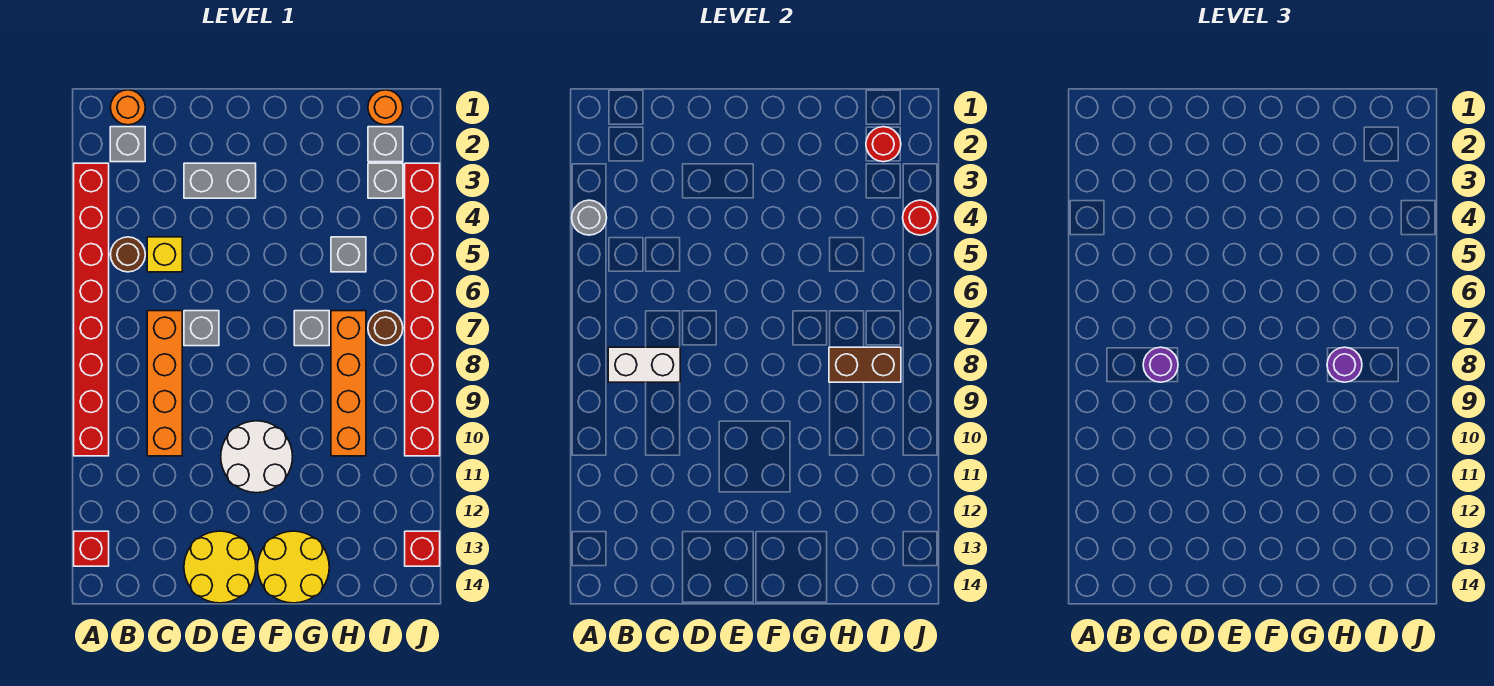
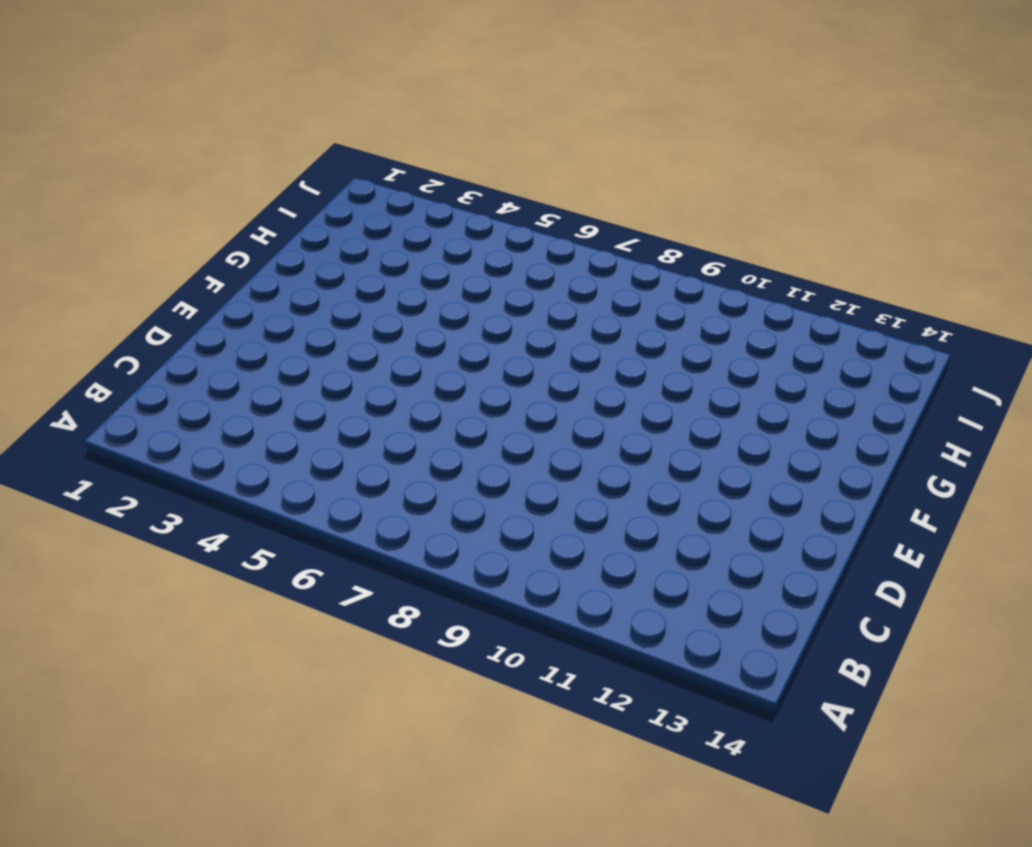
none -> red brick A3:A10 level 1
none -> red brick A13 level 1
none -> orange round brick B1 level 1

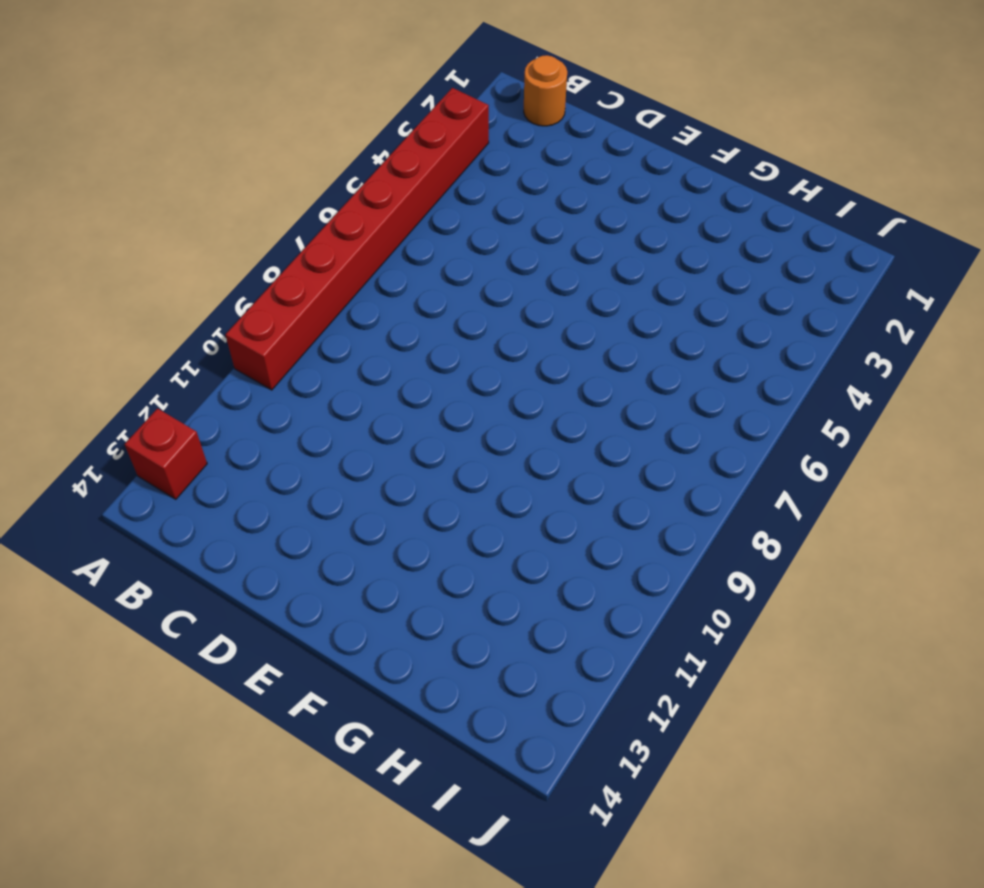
none -> grey brick B2 level 1
none -> brown round brick B5 level 1
none -> yellow brick C5 level 1

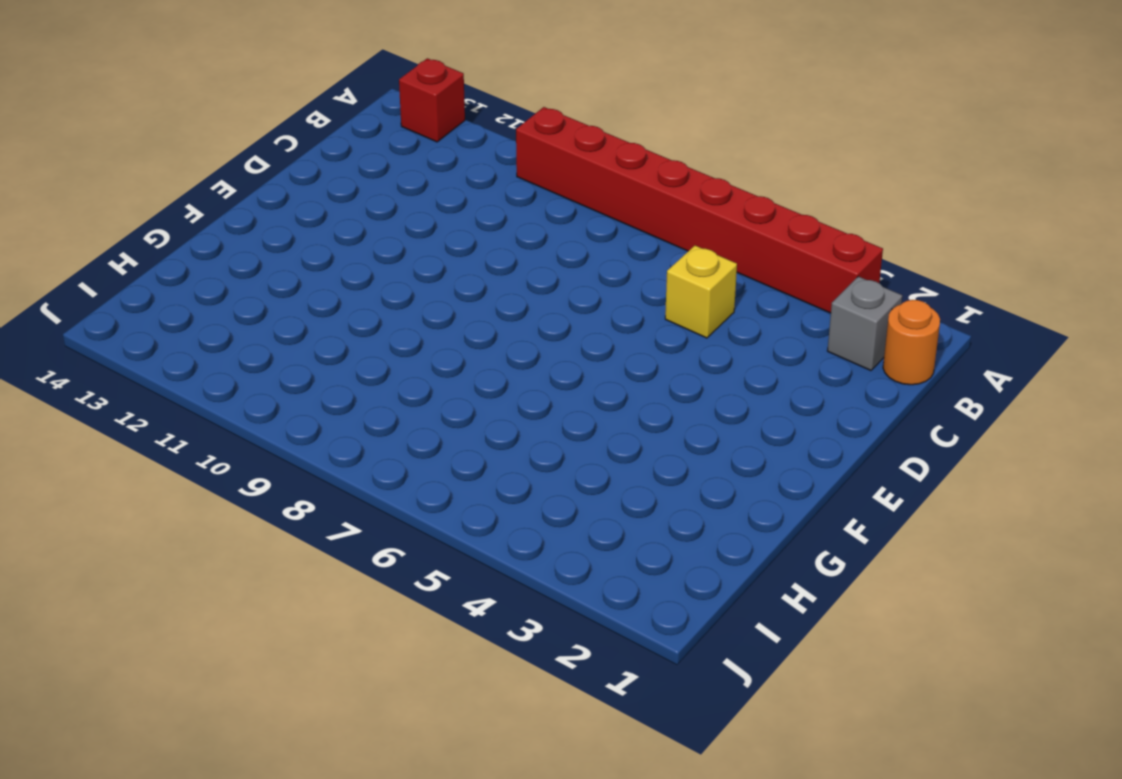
none -> brown round brick B5 level 1
none -> orange brick C7:C10 level 1
none -> grey brick D3:E3 level 1

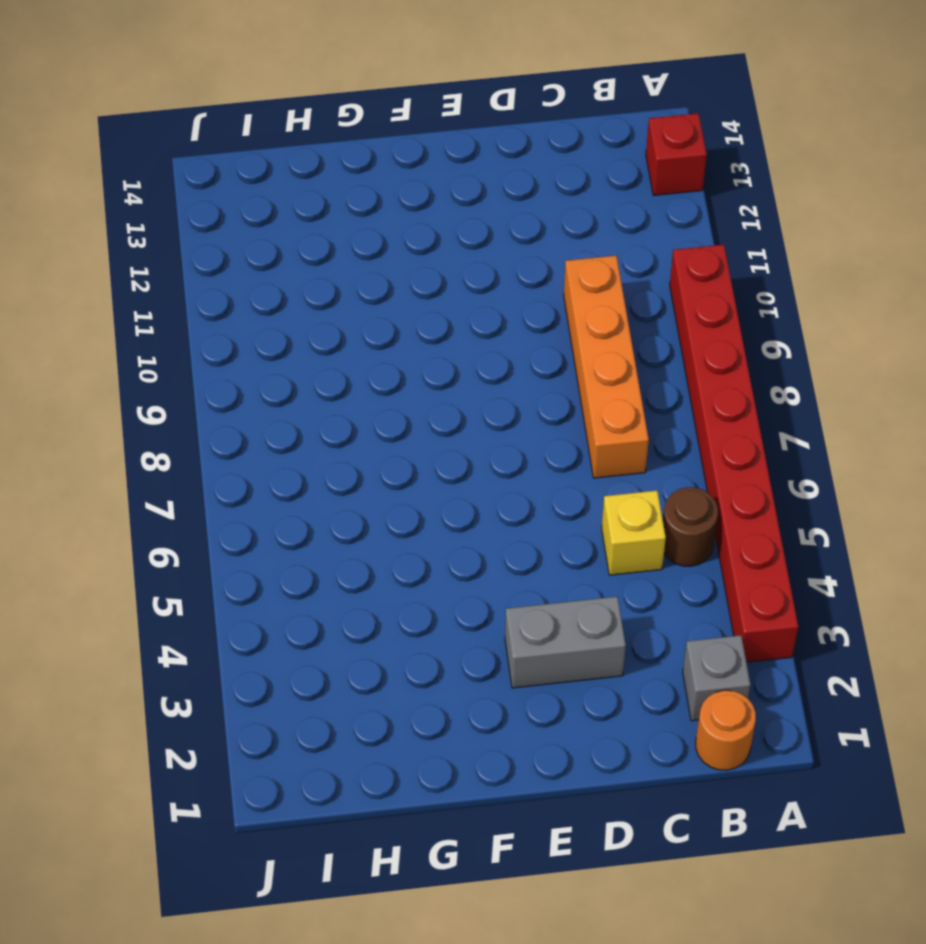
none -> grey brick D7 level 1
none -> yellow round brick D13:E14 level 1
none -> white round brick E10:F11 level 1

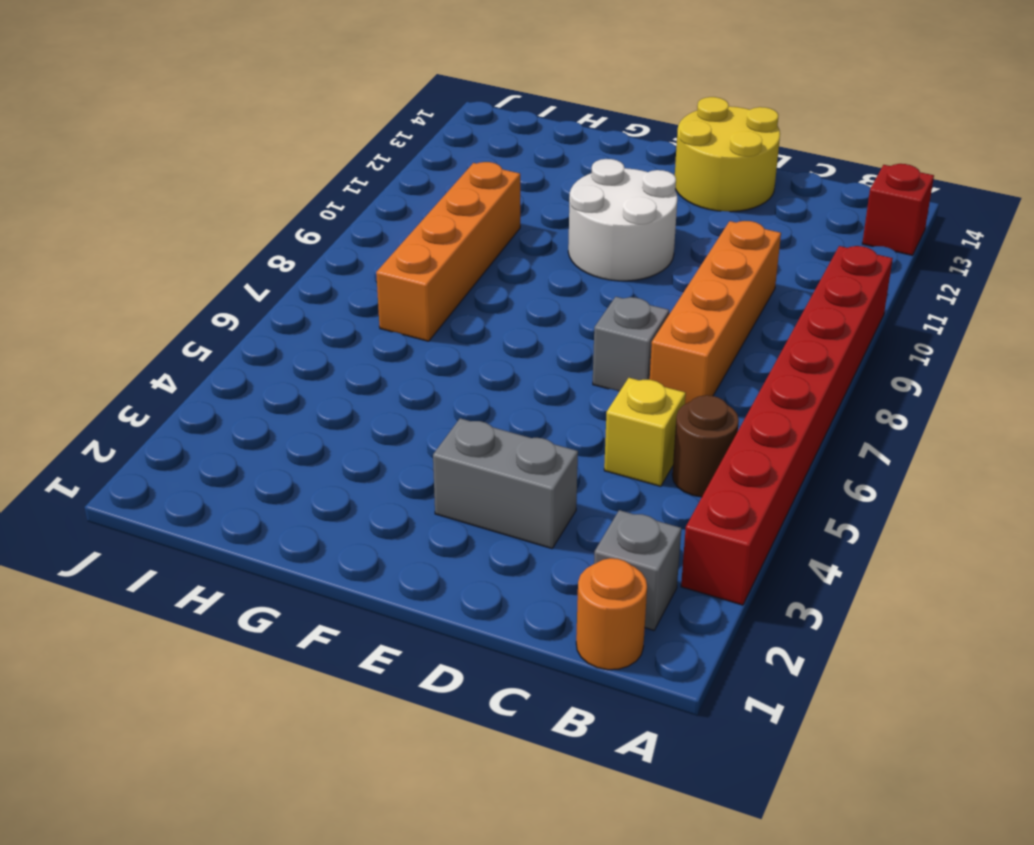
none -> yellow round brick F13:G14 level 1
none -> grey brick G7 level 1
none -> grey brick H5 level 1

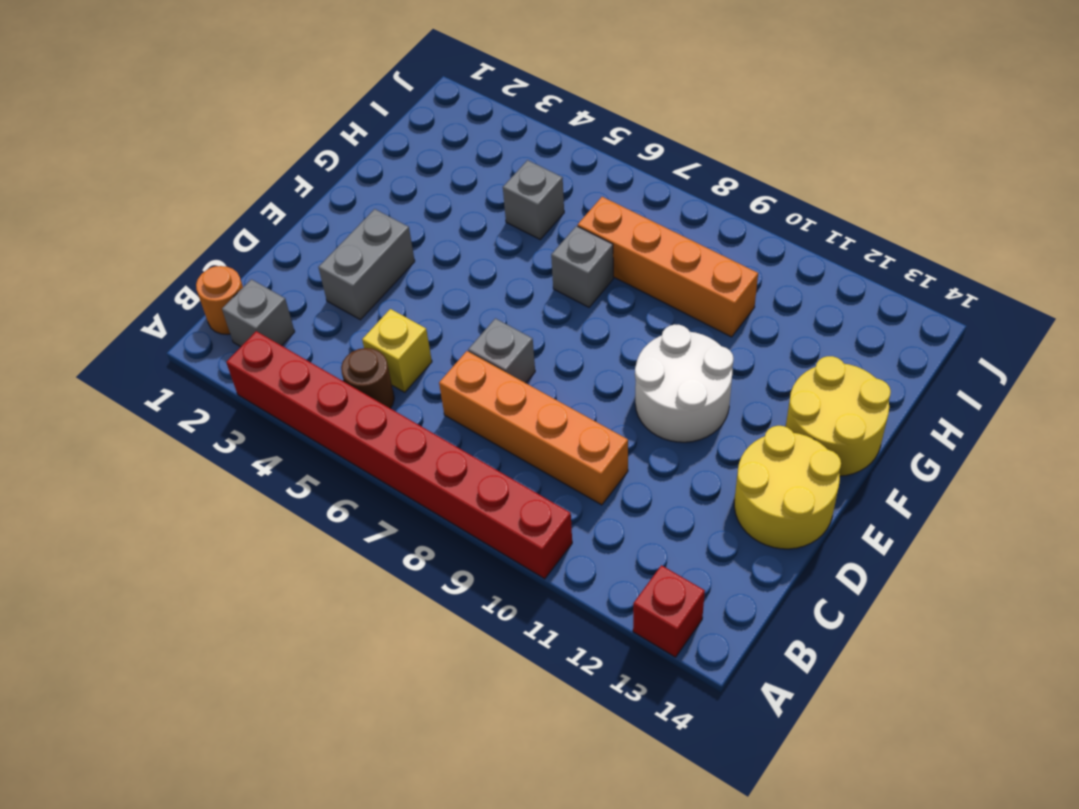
none -> orange round brick I1 level 1
none -> grey brick I2 level 1
none -> grey brick I3 level 1

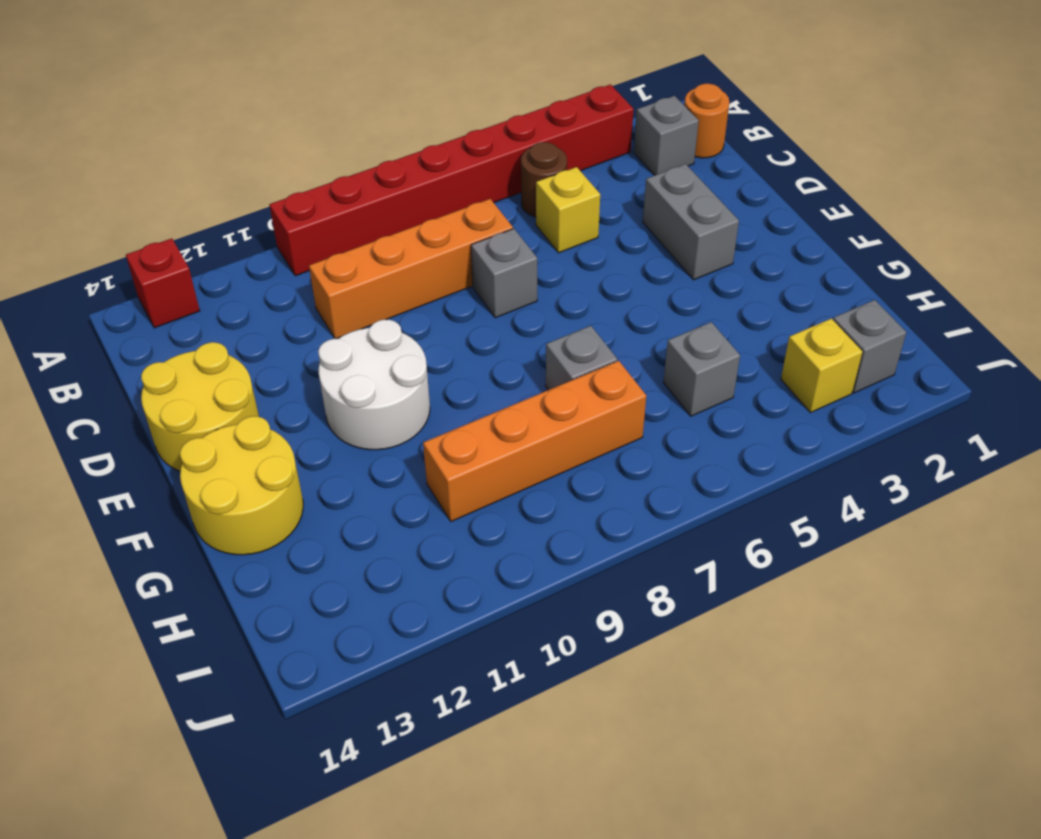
yellow brick I3 level 1 -> grey brick I3 level 1
none -> orange round brick I1 level 1
none -> brown round brick I7 level 1
none -> red brick J3:J10 level 1

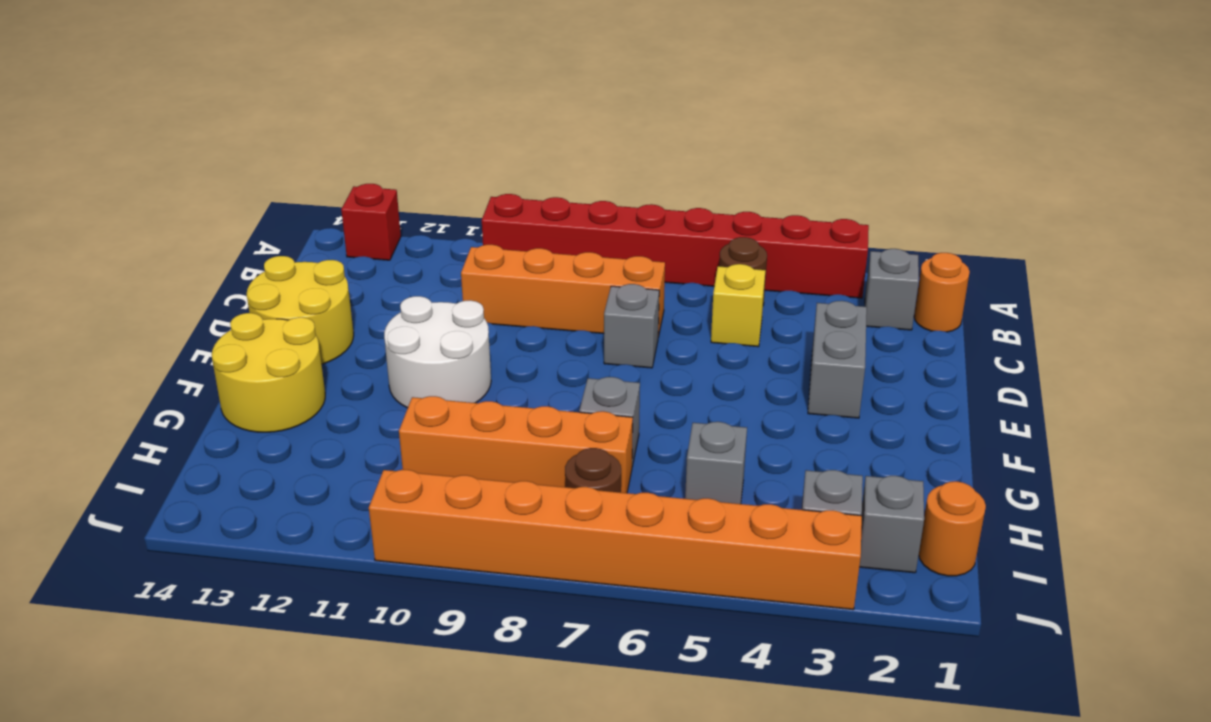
orange brick J3:J10 level 1 -> red brick J3:J10 level 1
none -> red brick J13 level 1
none -> grey round brick A4 level 2
none -> white brick B8:C8 level 2

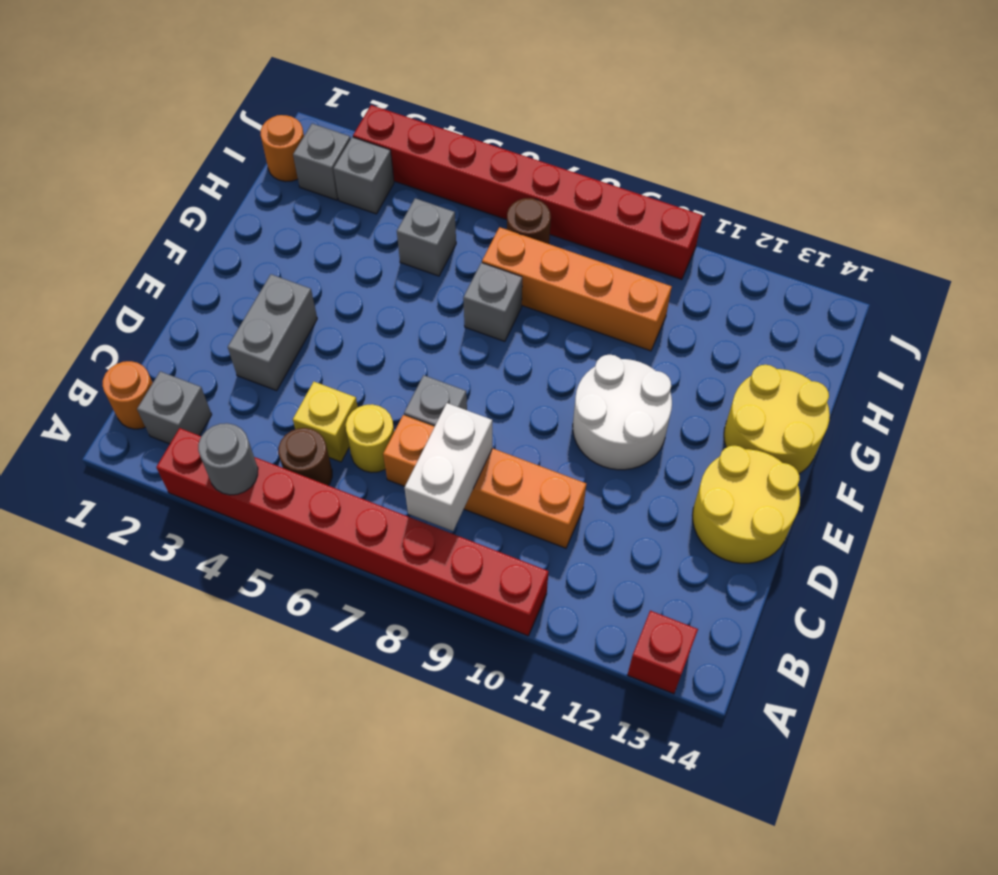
yellow round brick C6 level 1 -> none
none -> red brick J13 level 1
none -> brown brick H8:I8 level 2
none -> red round brick I2 level 2

